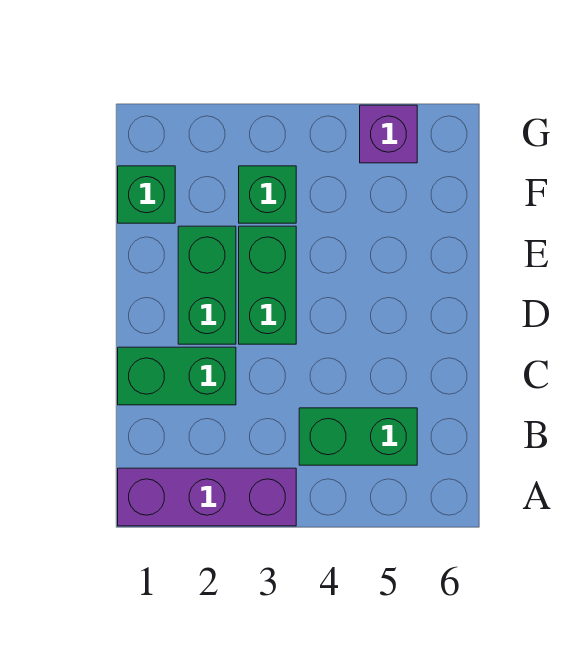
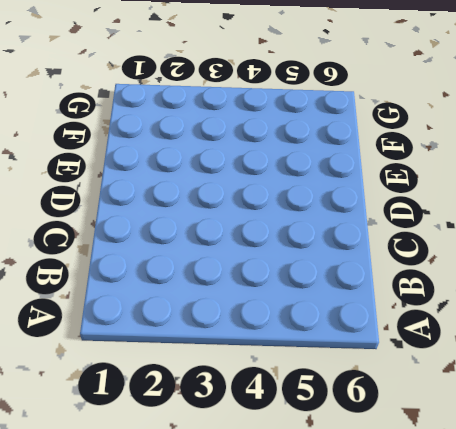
none -> purple brick A1:A3 level 1
none -> green brick B4:B5 level 1

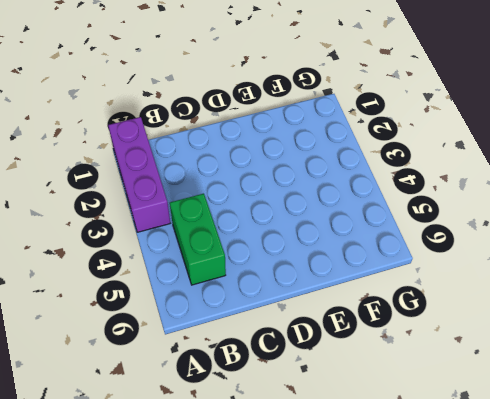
none -> green brick C1:C2 level 1
none -> green brick D2:E2 level 1

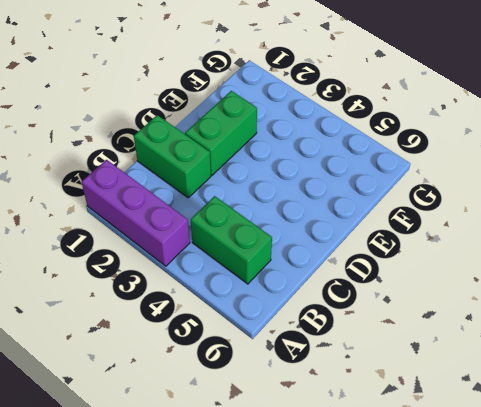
none -> green brick D3:E3 level 1
none -> green brick F1 level 1

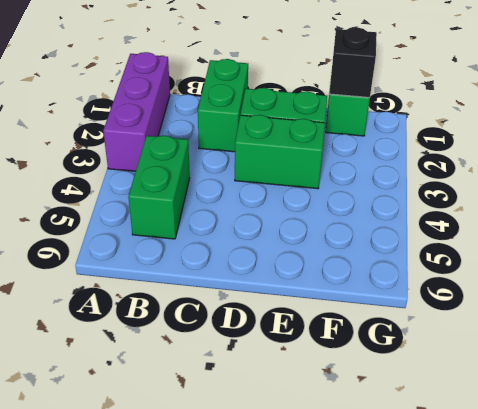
black brick F1 level 2 -> none
none -> green brick F3 level 1
none -> purple brick G5 level 1

